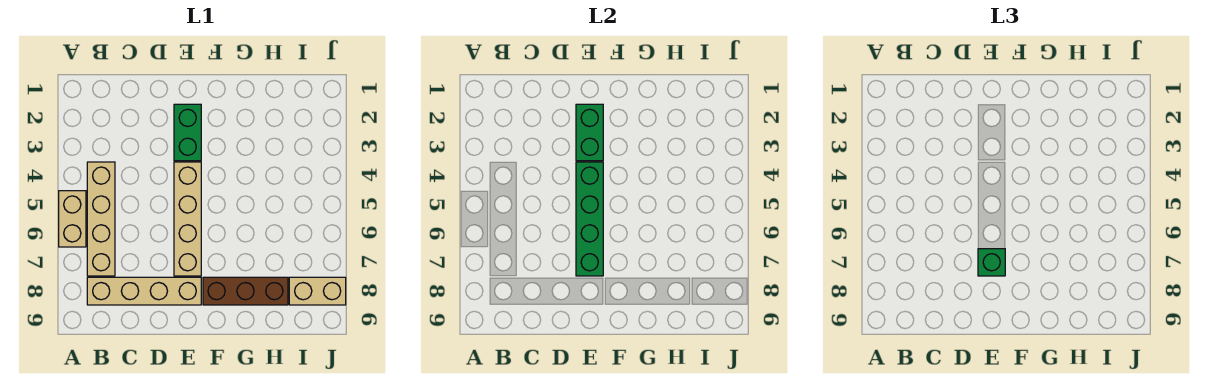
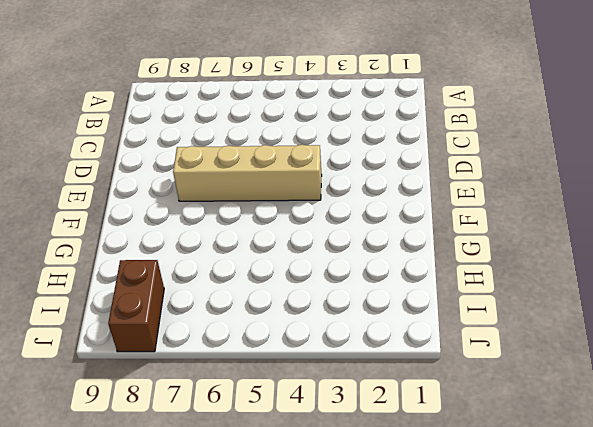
brown brick I8:J8 level 1 -> tan brick I8:J8 level 1
none -> tan brick A5:A6 level 1
none -> tan brick B4:B7 level 1

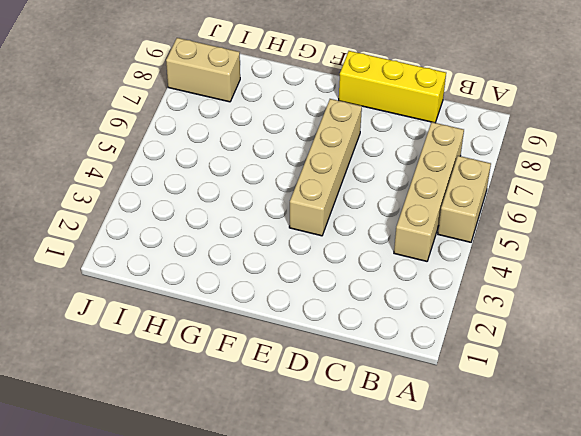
yellow brick C9:E9 level 1 -> none
none -> tan brick B8:E8 level 1
none -> green brick E2:E3 level 1

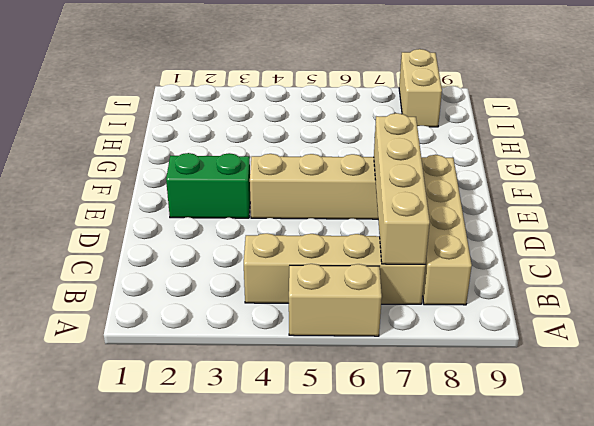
tan brick B7:E7 level 2 -> green brick E4:E7 level 2
none -> brown brick F8:H8 level 1
none -> green brick E2:E3 level 2

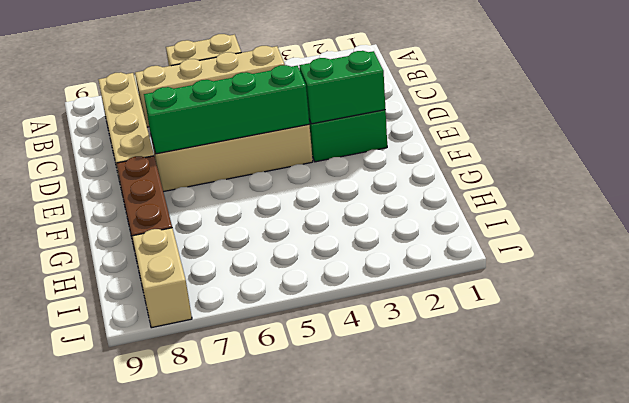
none -> green brick E7 level 3

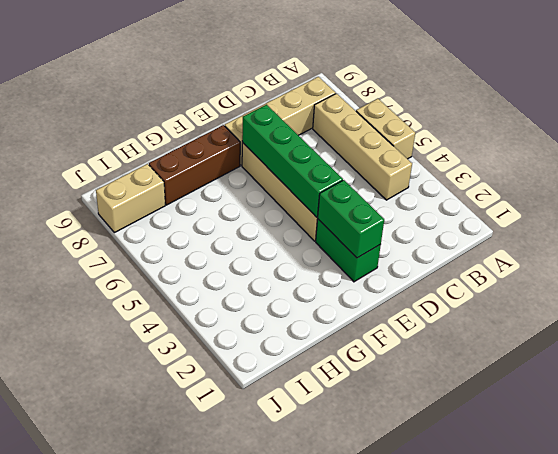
none -> green brick E7 level 3

